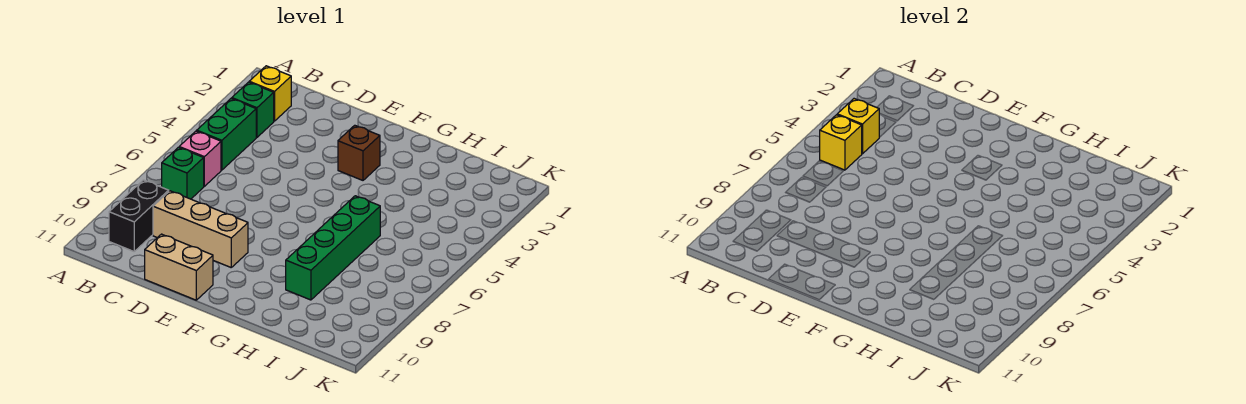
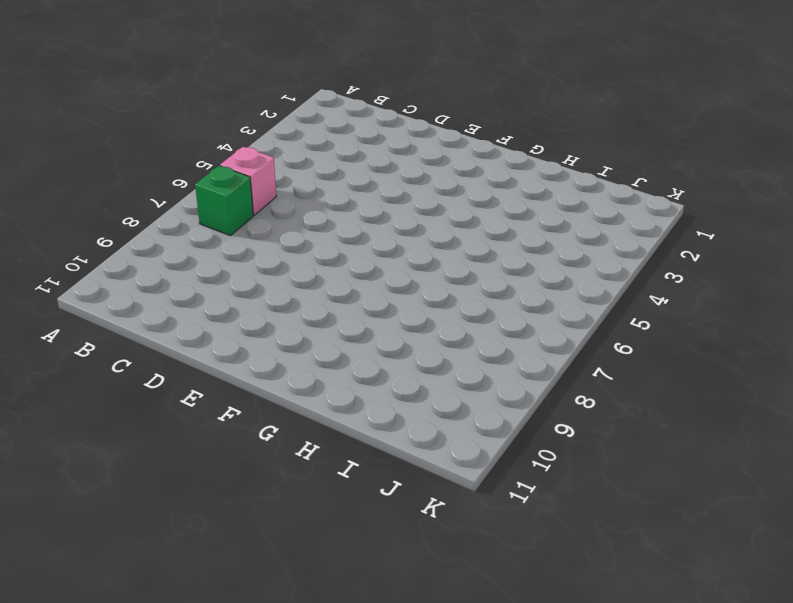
none -> yellow brick B2 level 1
none -> green brick B3 level 1
none -> green brick B4:B5 level 1

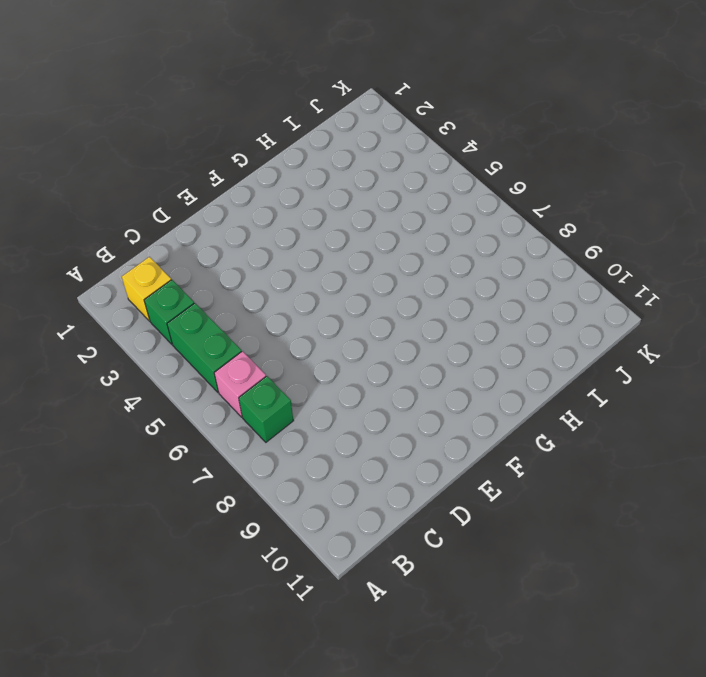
none -> black brick B9:B10 level 1
none -> tan brick C9:E9 level 1
none -> tan brick D11:E11 level 1

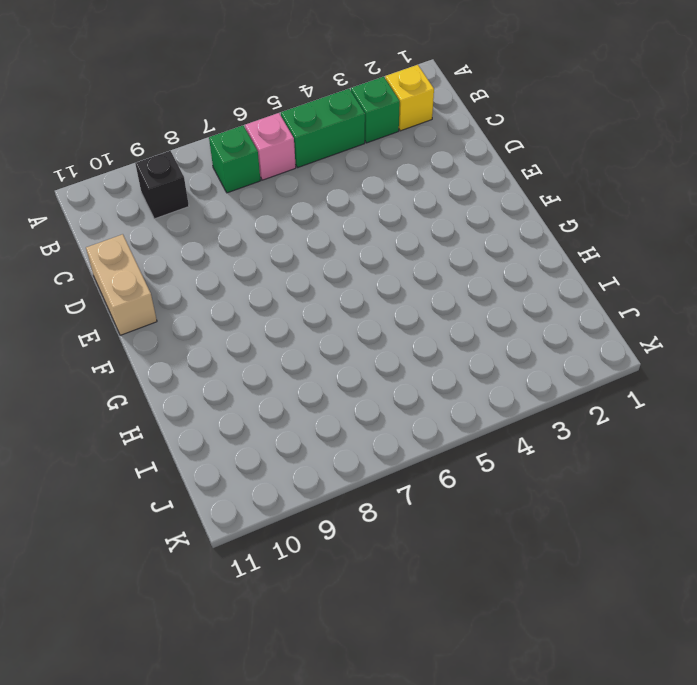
black brick B9 level 1 -> black brick B9:B10 level 1
none -> tan brick C9:E9 level 1
none -> brown brick F3 level 1
none -> green brick H6:H9 level 1

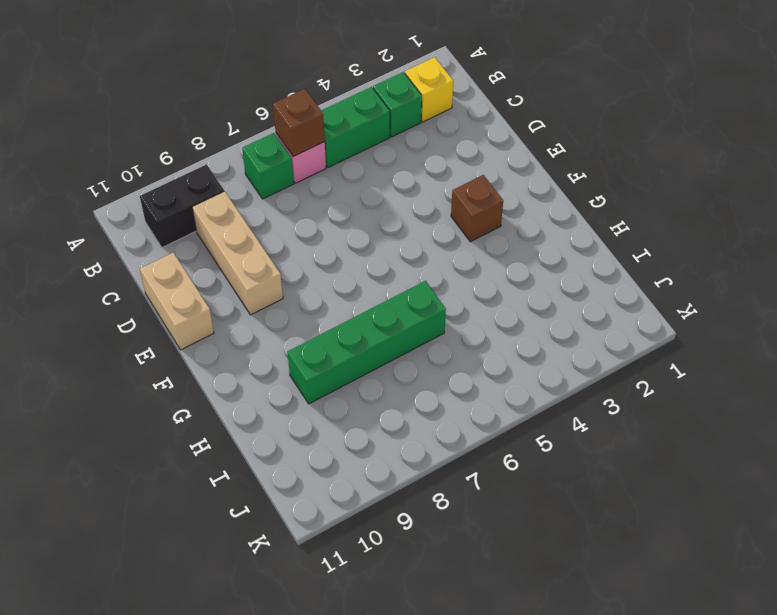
brown brick B6 level 2 -> none
none -> yellow brick B4 level 2
none -> yellow brick B5 level 2

